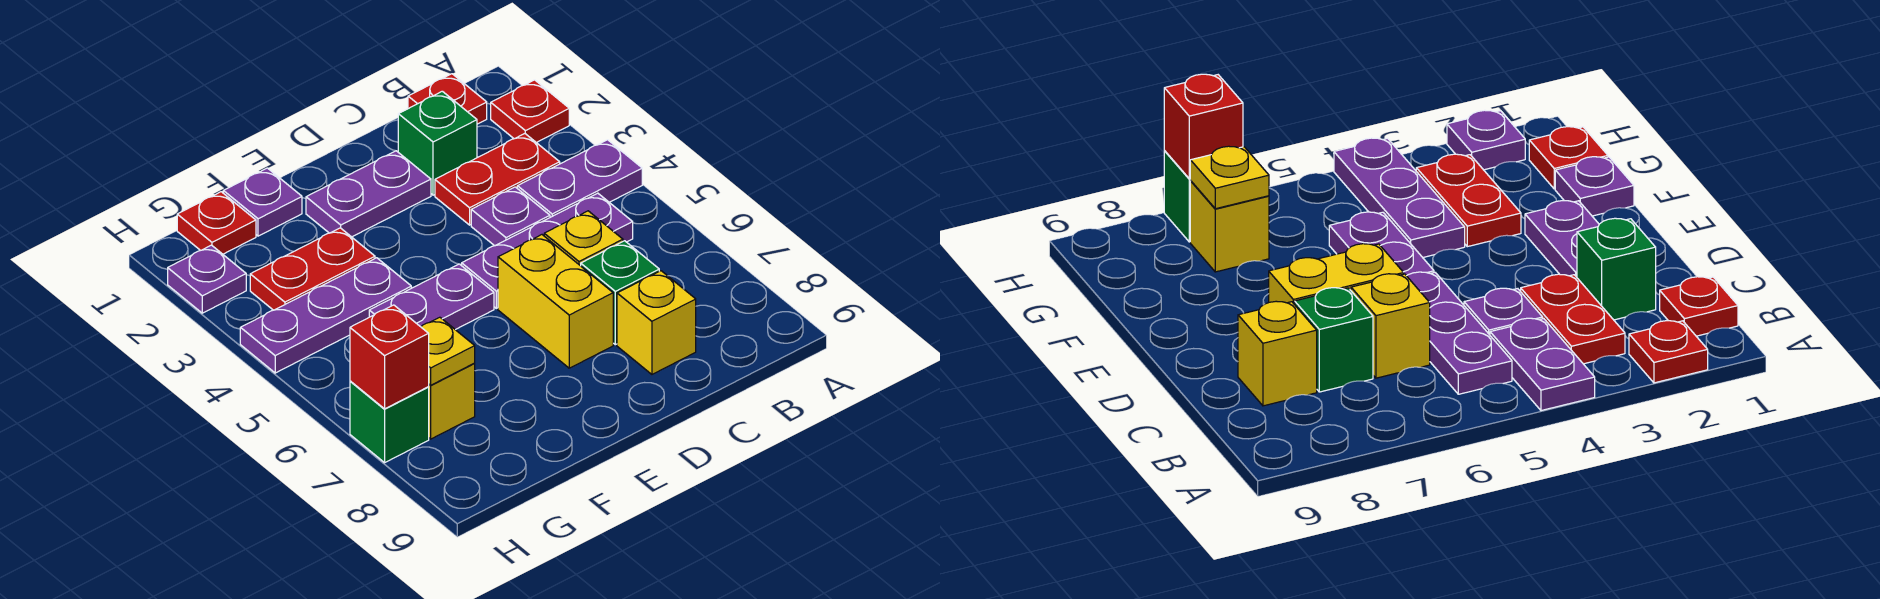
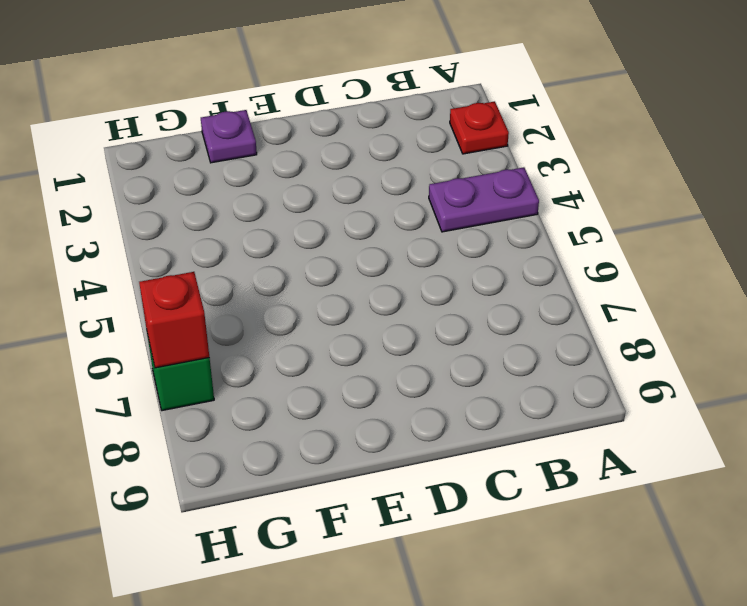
none -> red plate B1 level 1
none -> red plate B3:C3 level 1
none -> purple plate B5:D5 level 1

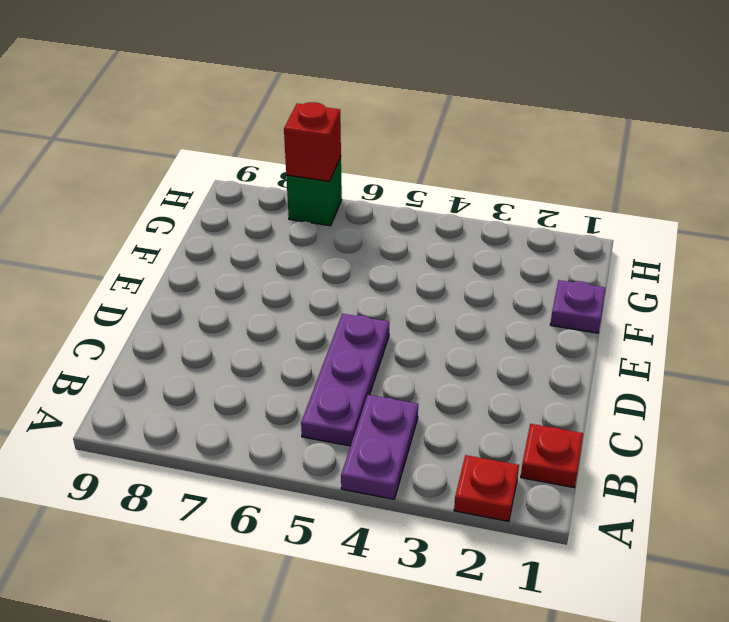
none -> red plate B3:C3 level 1
none -> green brick C2 level 1
none -> purple plate C4 level 1

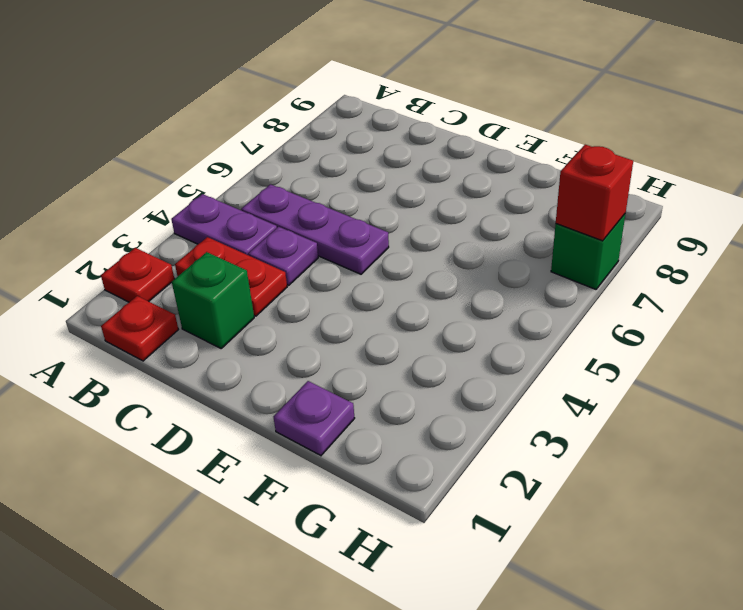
none -> yellow brick C6 level 1
none -> green brick C7 level 1
none -> yellow brick C8 level 1

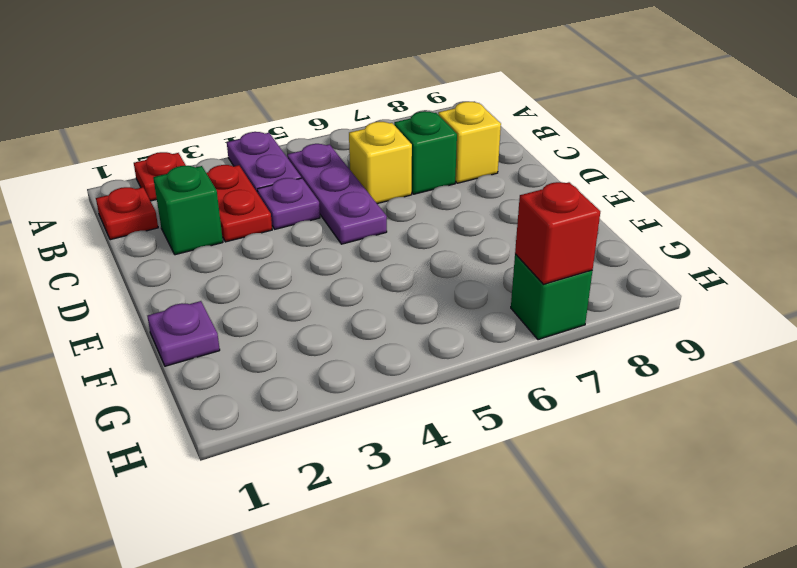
none -> purple plate D2:E2 level 1
none -> yellow brick D6:D7 level 1
none -> purple plate E5:F5 level 1

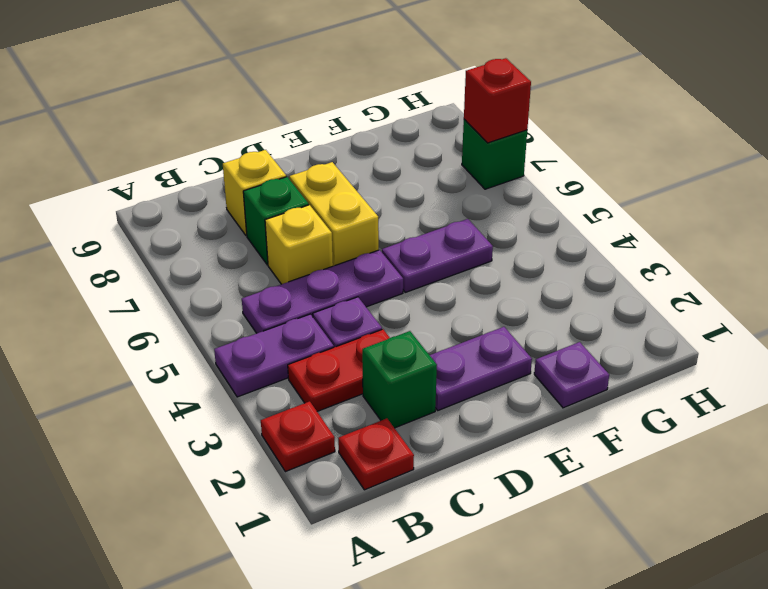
none -> red plate F3:G3 level 1
none -> purple plate F4:H4 level 1
none -> red plate G1 level 1

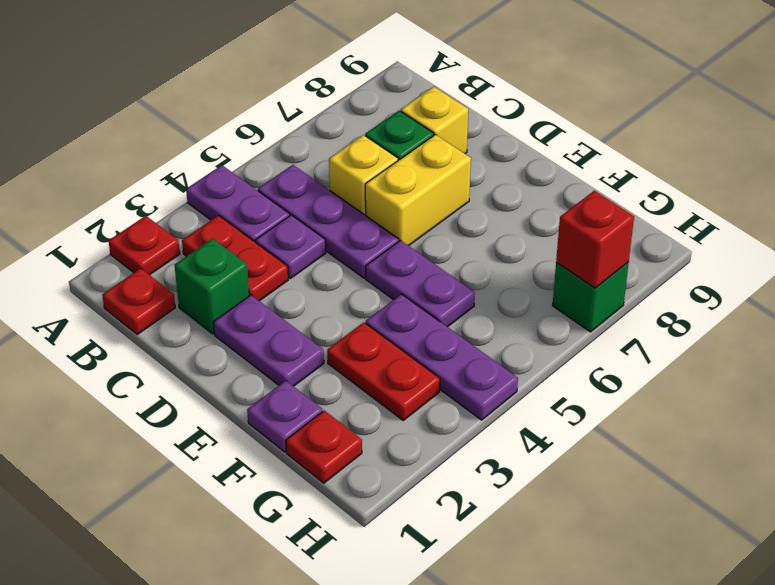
none -> yellow brick G7 level 1
none -> purple plate H2 level 1
none -> yellow plate G7 level 2

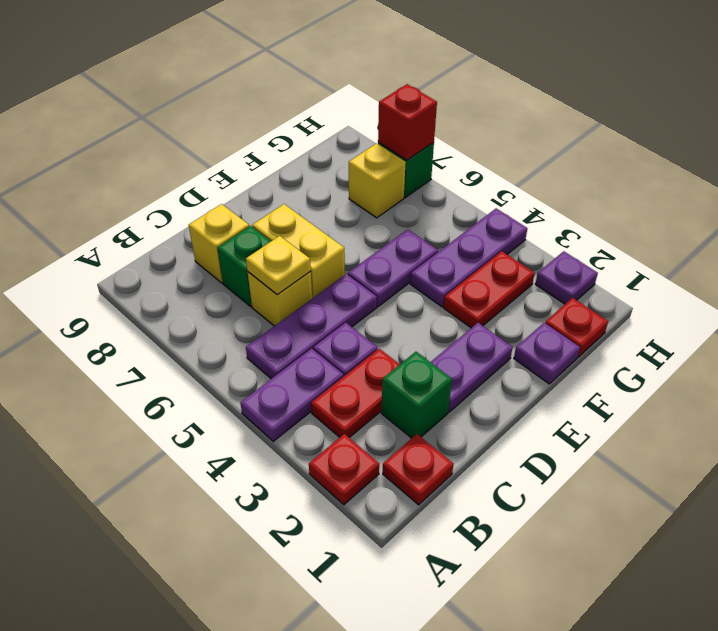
yellow plate C6 level 2 -> yellow plate G7 level 2

